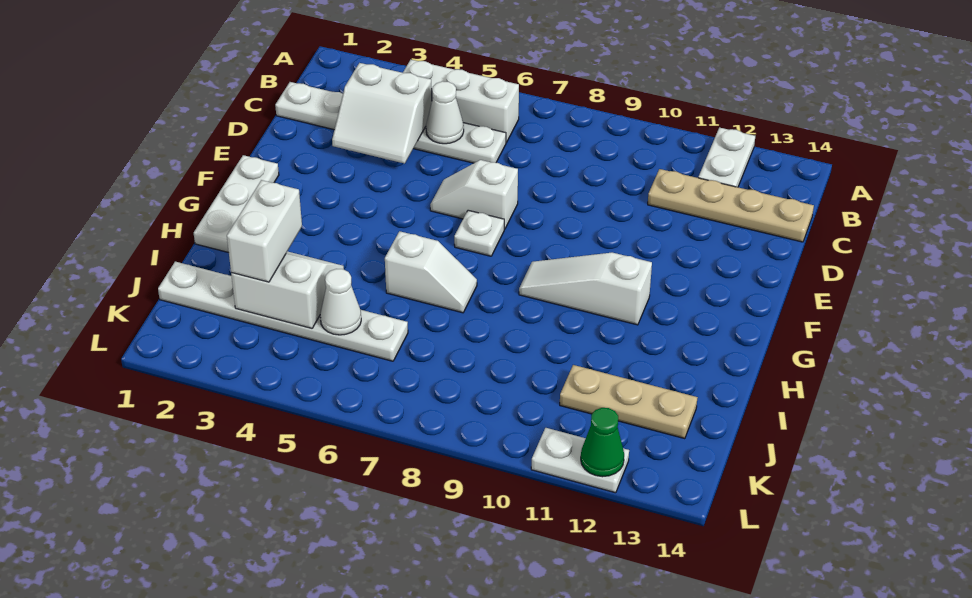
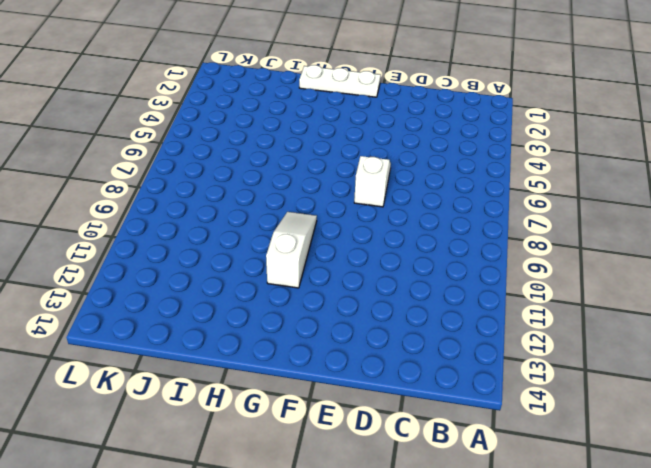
none -> white plate A12:B12 level 1
none -> white brick B4:B6 level 1
none -> white plate C1:C6 level 1

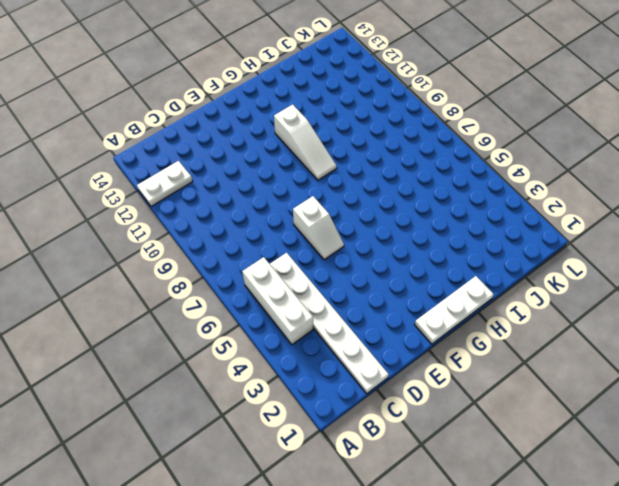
none -> tan plate C11:C14 level 1
none -> white plate F7 level 1
none -> white slope H6:H7 level 1 top 6

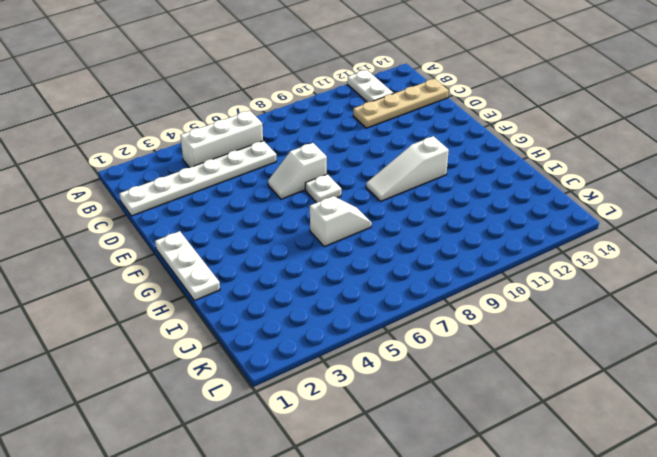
none -> white plate J1:J6 level 1
none -> tan plate J11:J13 level 1
none -> white plate L11:L12 level 1

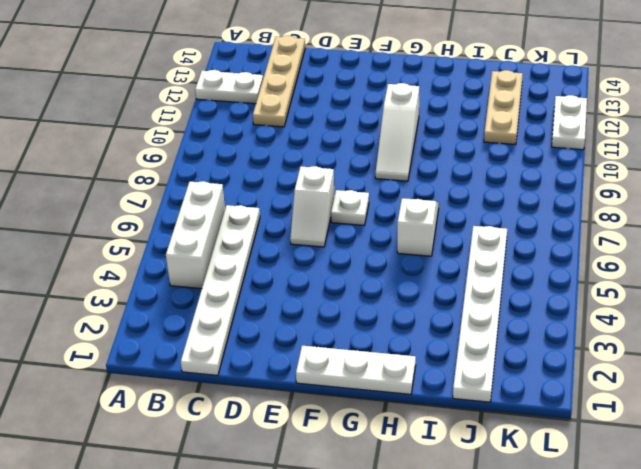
none -> white slope C3:D4 level 2 top C
none -> white cone C5 level 2
none -> white slope I3:J4 level 2 top J

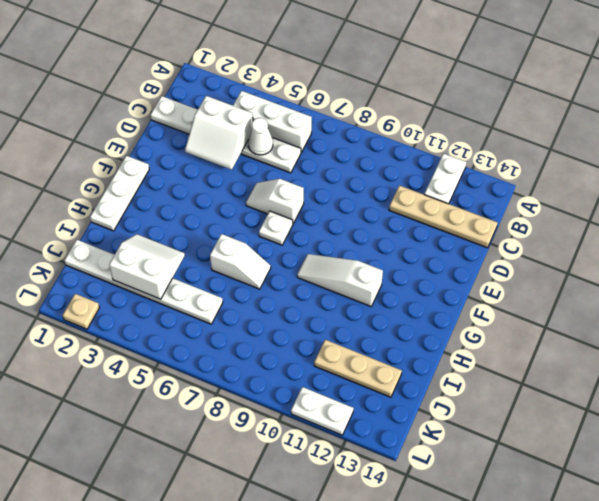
tan plate L2 level 1 -> none
none -> white cone J5 level 2
none -> green cone L12 level 2
none -> white brick I3:J3 level 3

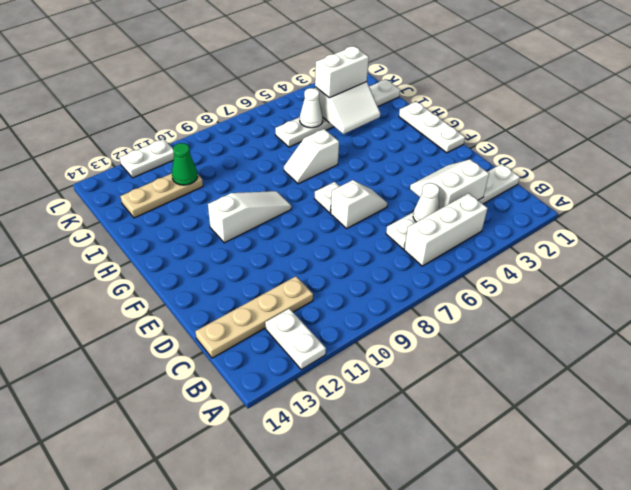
white brick J3:J4 level 3 -> white brick I3:J3 level 3
green cone J11 level 2 -> green cone L12 level 2

